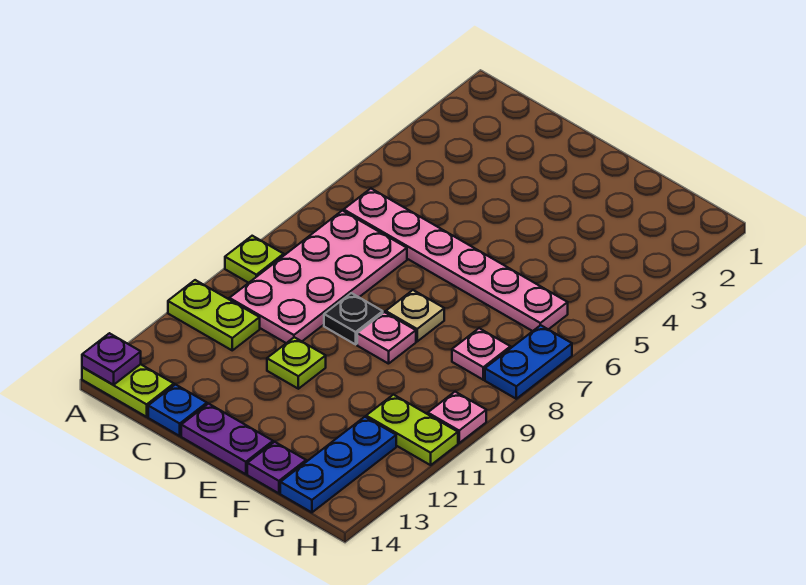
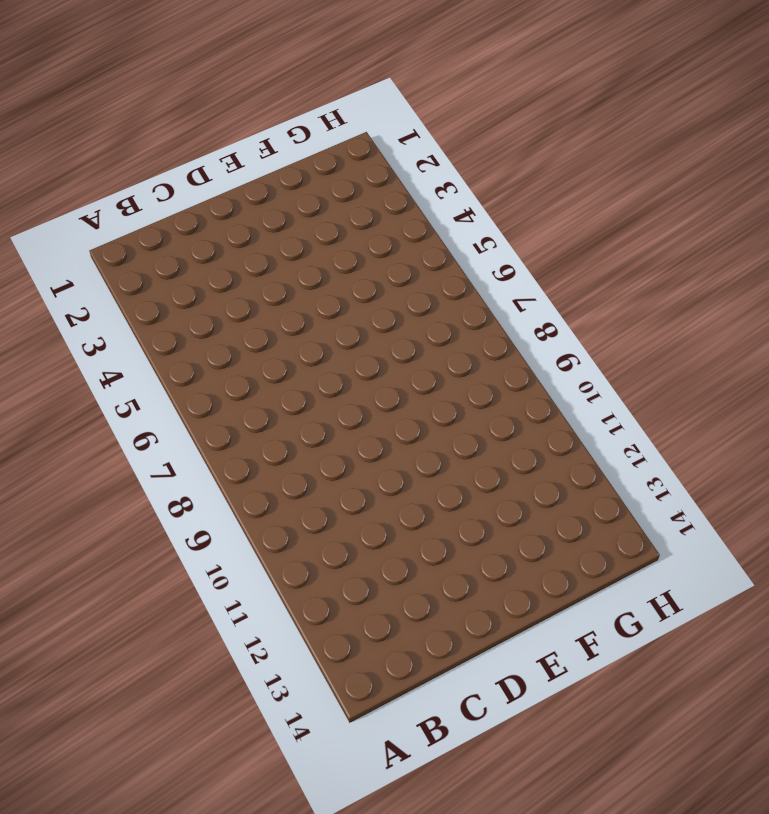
none -> lime plate A9 level 1
none -> lime plate A11:B11 level 1
none -> lime plate A14:B14 level 1

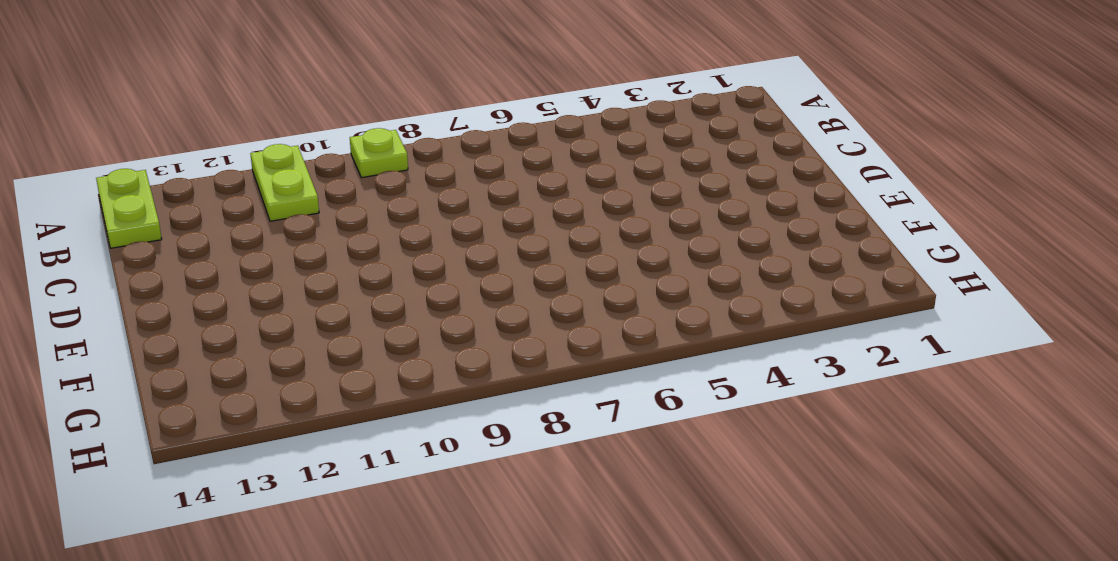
none -> pink plate B6:G6 level 1
none -> pink plate B7:C10 level 1
none -> blue plate C14 level 1

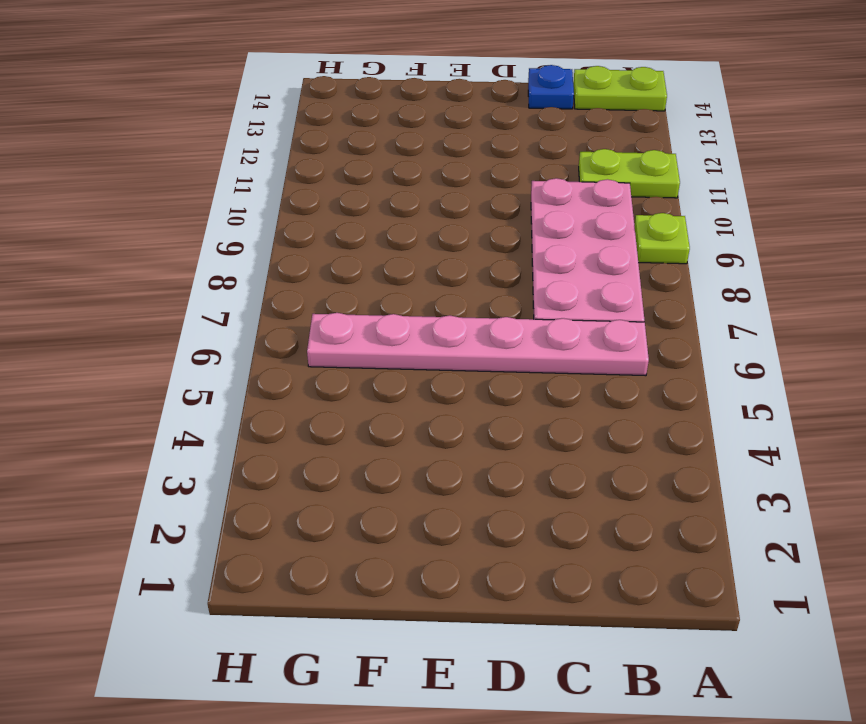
none -> black plate D9 level 1
none -> lime plate D11 level 1
none -> purple plate D14:E14 level 1

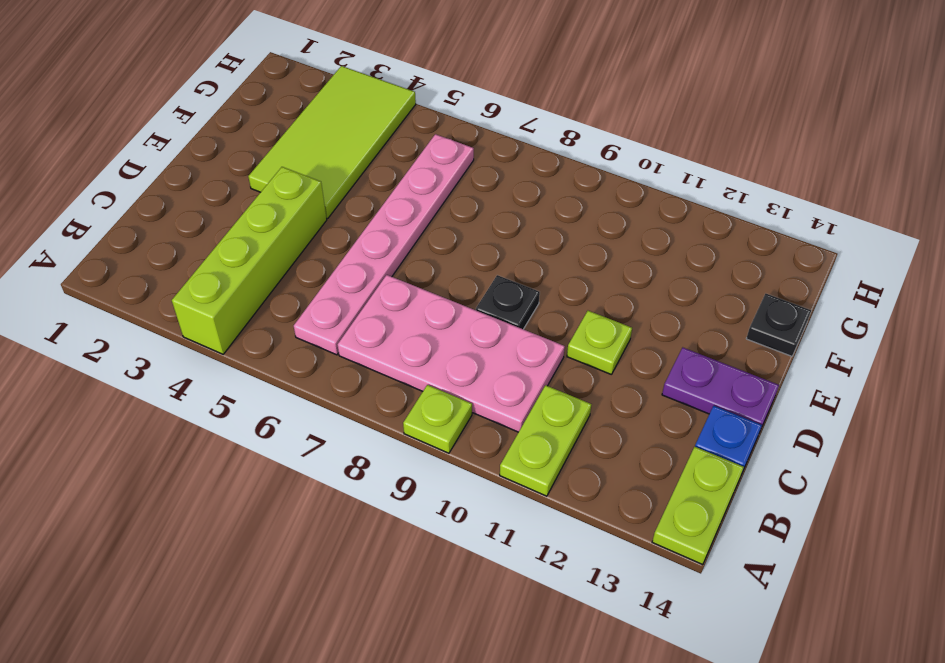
lime brick A4:D4 level 1 -> none
purple plate D13:D14 level 1 -> purple plate D14:E14 level 1
lime tile E3:H4 level 1 -> none
black plate F14 level 1 -> purple plate F14 level 1
none -> tan plate E8 level 1
none -> pink plate E9 level 1
none -> pink plate G8 level 1

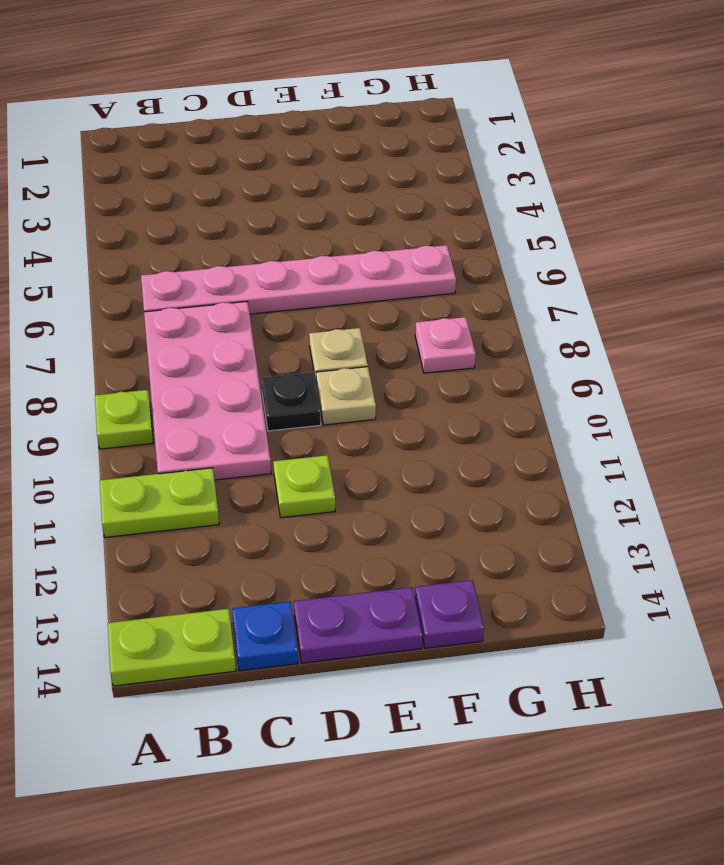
tan plate E9 level 1 -> pink plate E9 level 1
none -> lime plate G11:H11 level 1
none -> blue plate G12:G14 level 1
none -> blue plate H7:H8 level 1

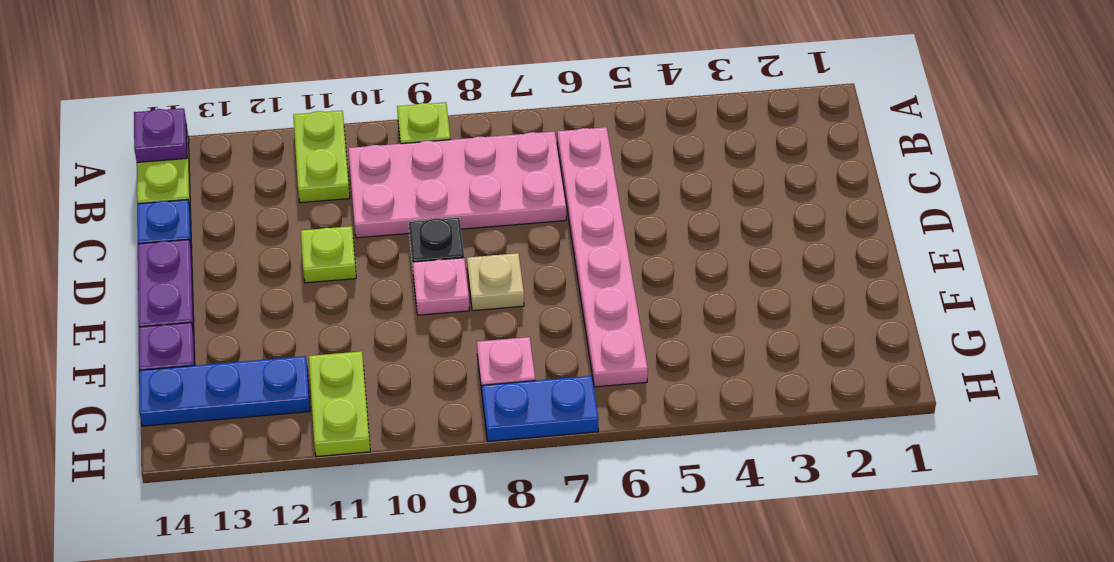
none -> pink plate H10 level 1

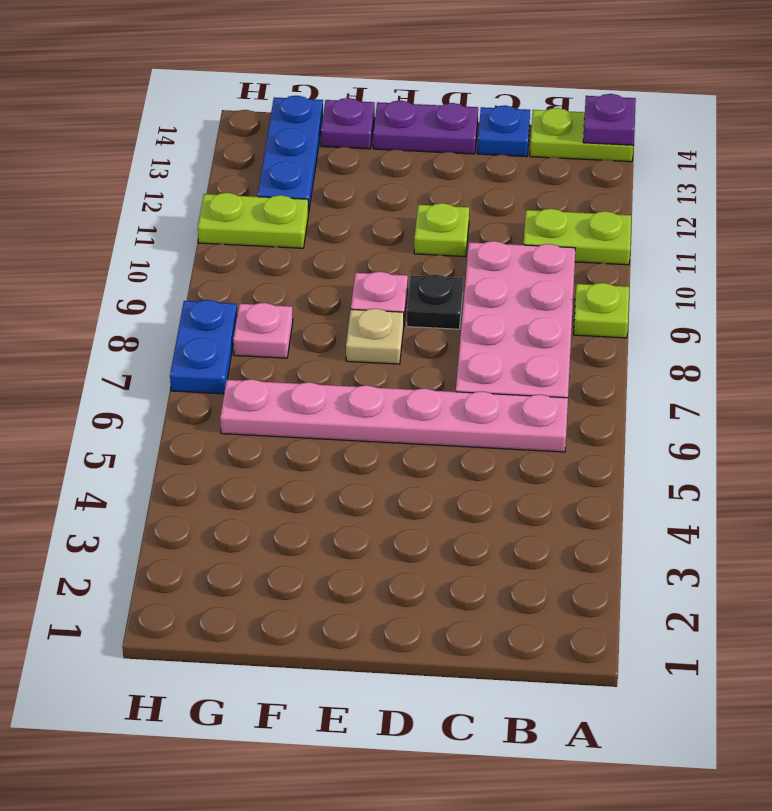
none -> pink plate H10 level 1

